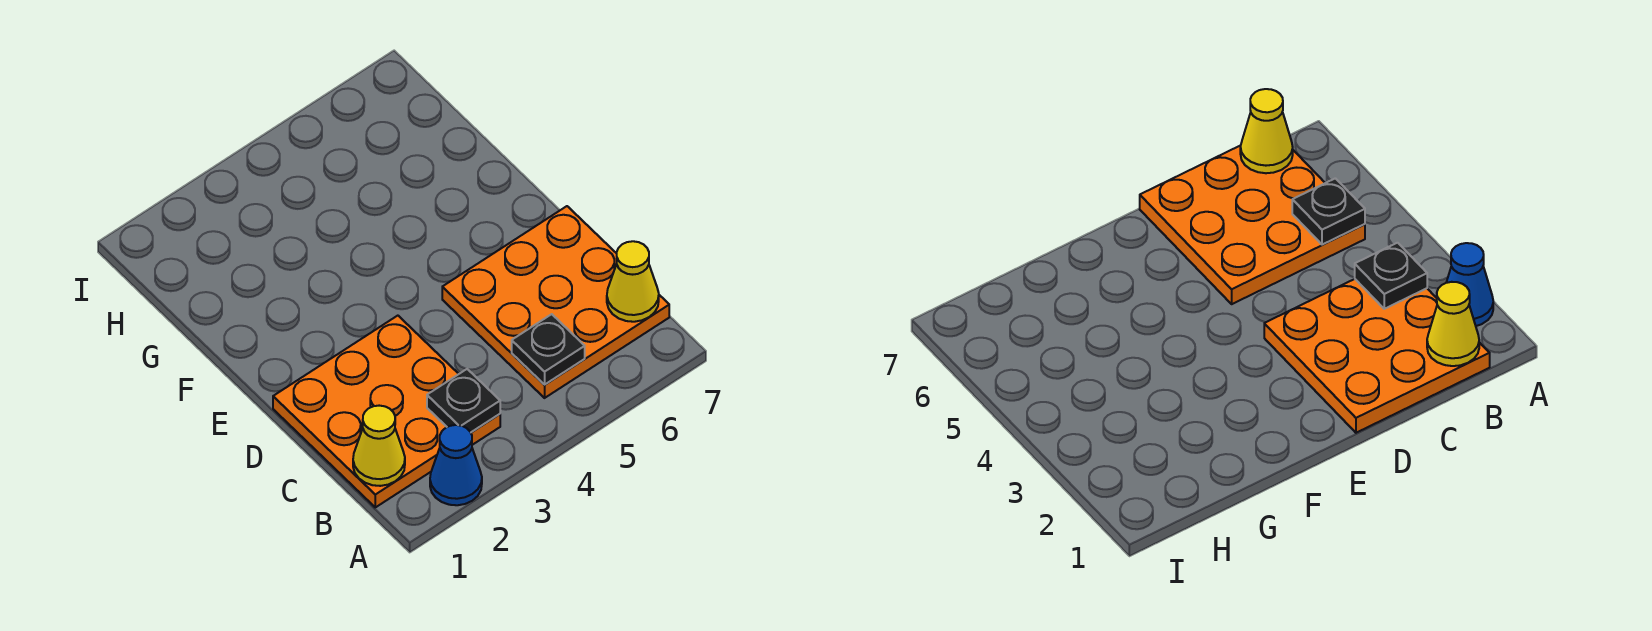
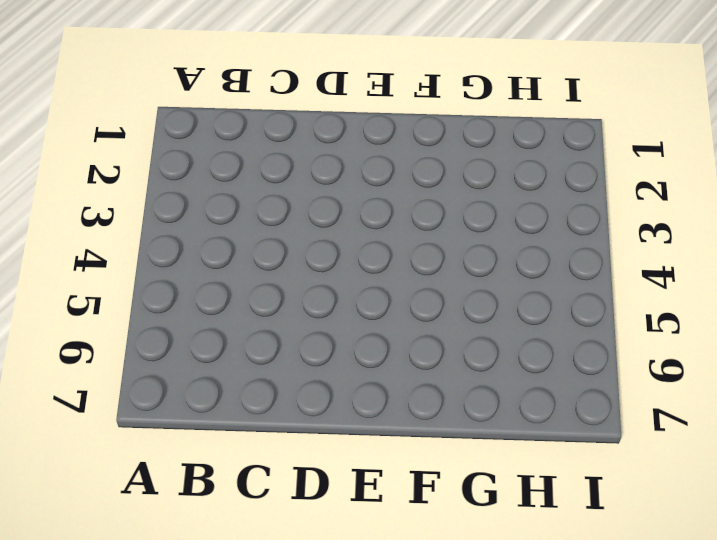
none -> blue cone A2 level 1
none -> orange plate B1:D3 level 1

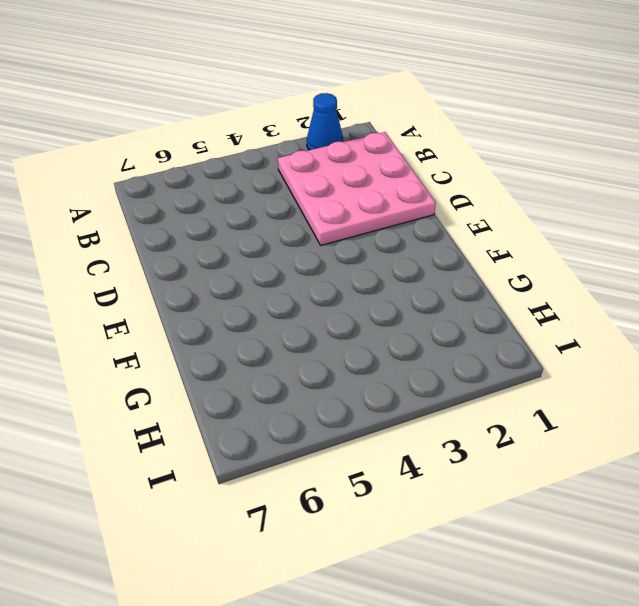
pink plate B1:D3 level 1 -> orange plate B1:D3 level 1
none -> orange plate B5:D7 level 1
none -> yellow cone B1 level 2

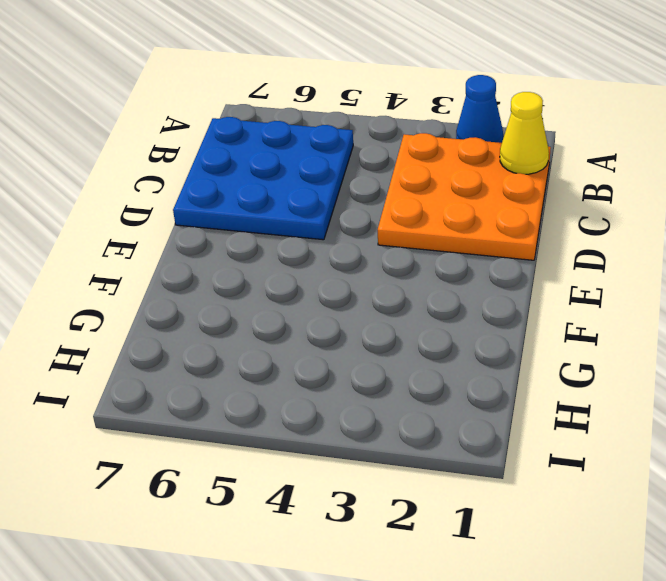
blue plate B5:D7 level 1 -> orange plate B5:D7 level 1
none -> black plate B3 level 2
none -> black plate B5 level 2

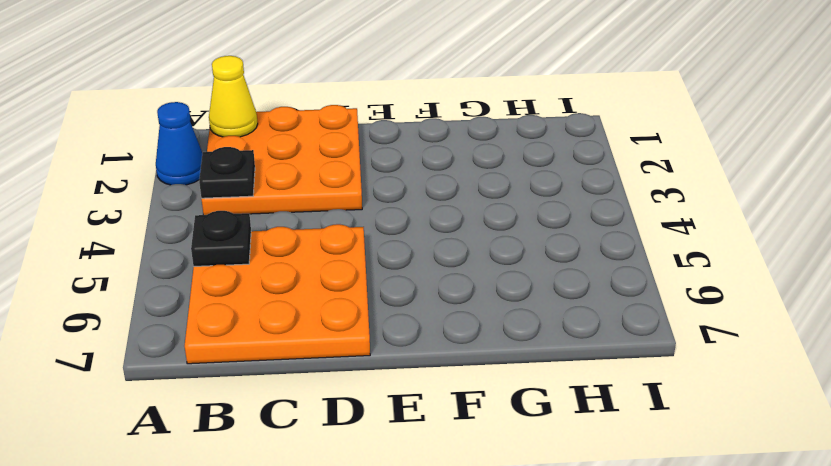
none -> yellow cone B7 level 2

